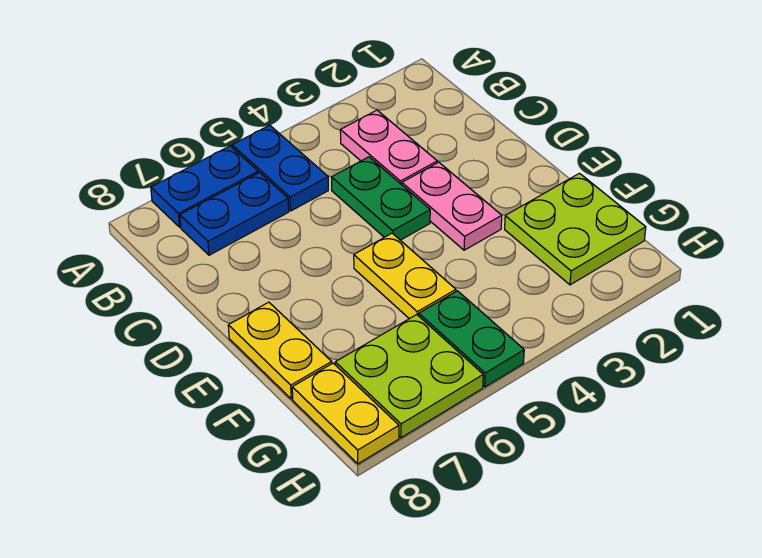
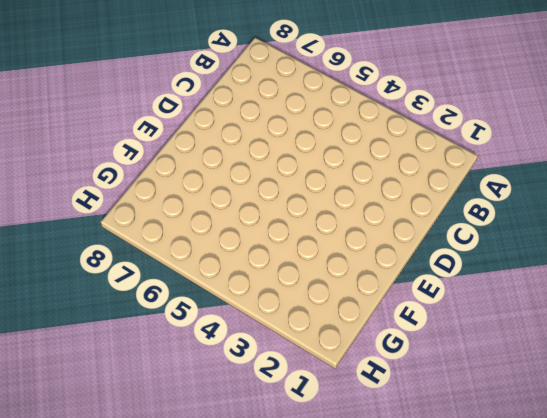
none -> blue plate A5:B5 level 1
none -> blue plate A6:A7 level 1
none -> pink plate B3:C3 level 1

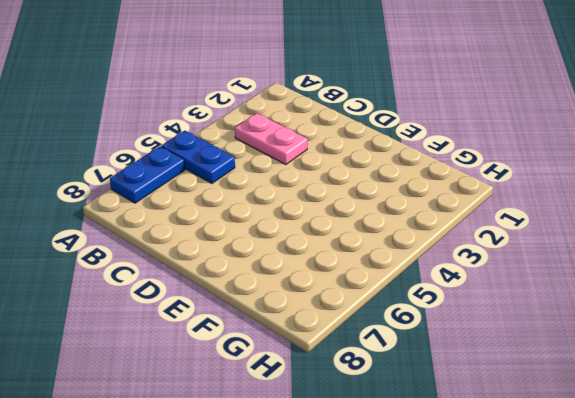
none -> blue plate B6:B7 level 1
none -> green plate C4:D4 level 1
none -> pink plate D3:E3 level 1

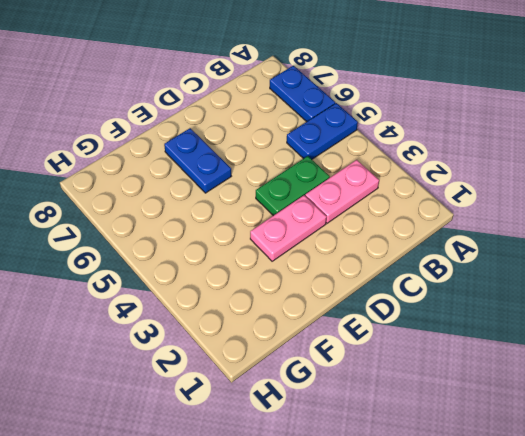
blue plate E6:E7 level 1 -> blue plate B6:B7 level 1
none -> yellow plate E5:F5 level 1
none -> yellow plate E8:F8 level 1
none -> lime plate F1:G2 level 1

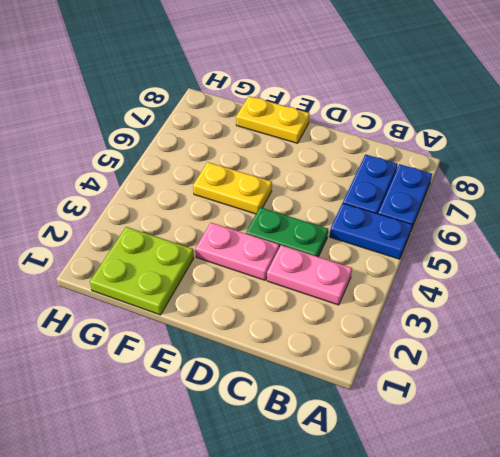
none -> green plate G5:H5 level 1
none -> lime plate G6:H7 level 1
none -> yellow plate G8:H8 level 1

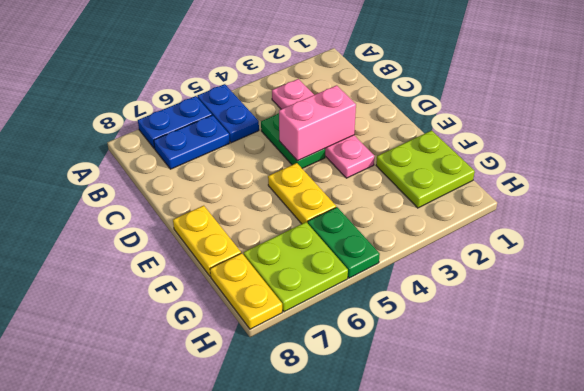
pink brick D3:D4 level 2 -> none

